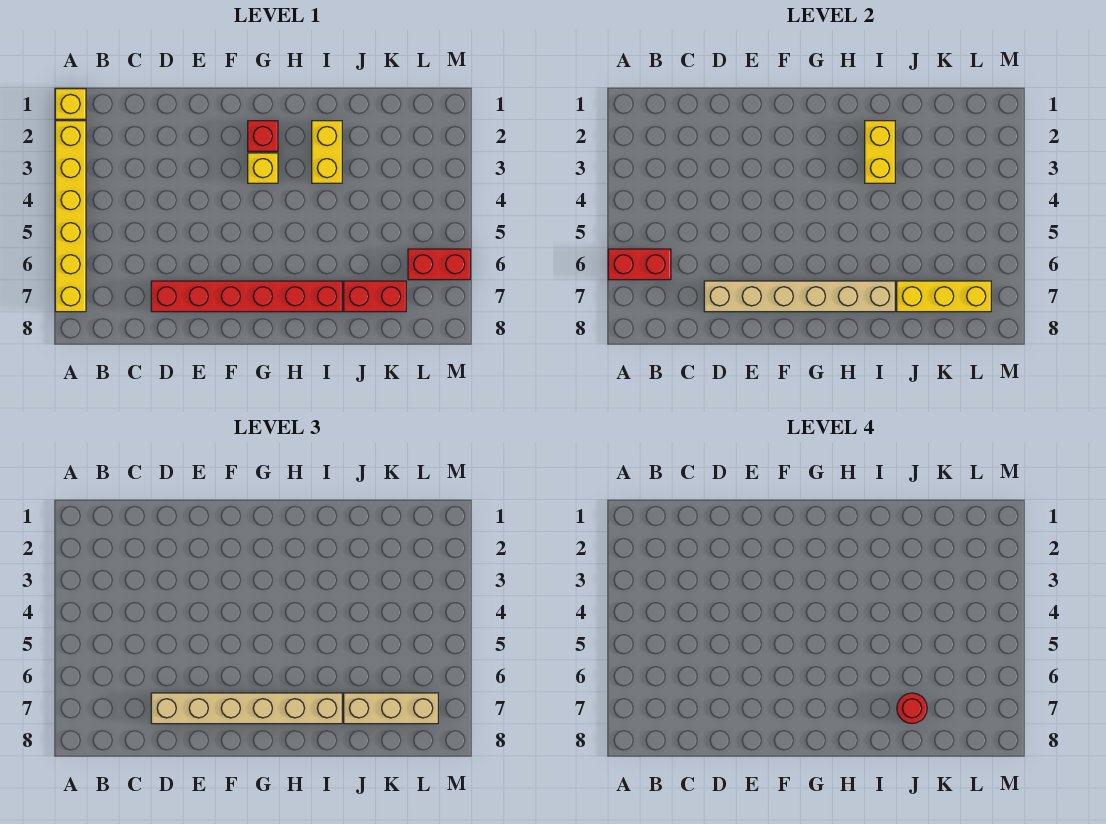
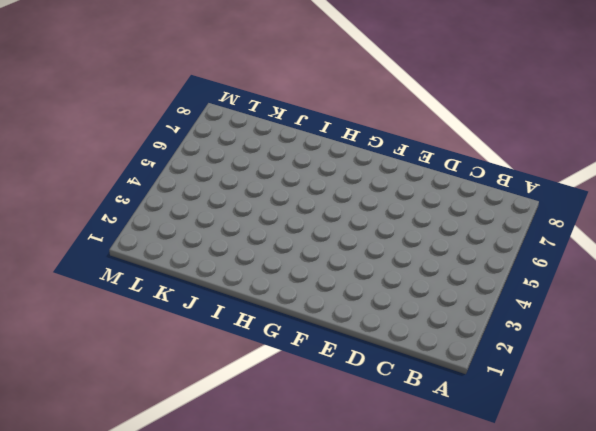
none -> yellow brick A1 level 1
none -> yellow brick A2:A7 level 1
none -> red brick D7:I7 level 1

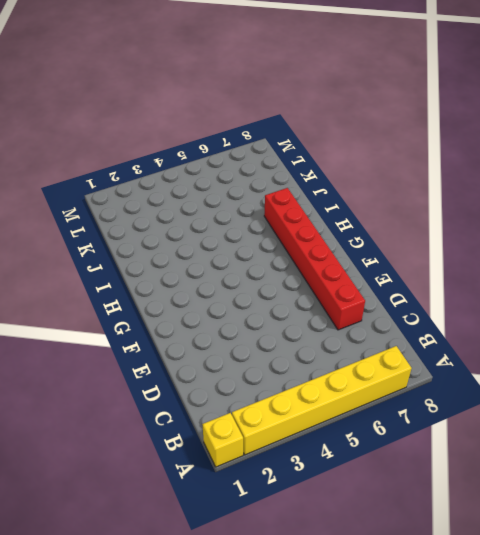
none -> red brick G2 level 1
none -> yellow brick G3 level 1
none -> yellow brick I2:I3 level 1

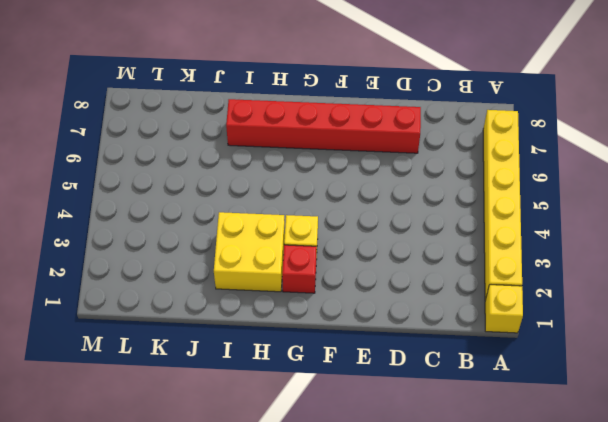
yellow brick H2:I3 level 1 -> yellow brick I2:I3 level 1
none -> red brick J7:K7 level 1
none -> red brick L6:M6 level 1
none -> red brick A6:B6 level 2

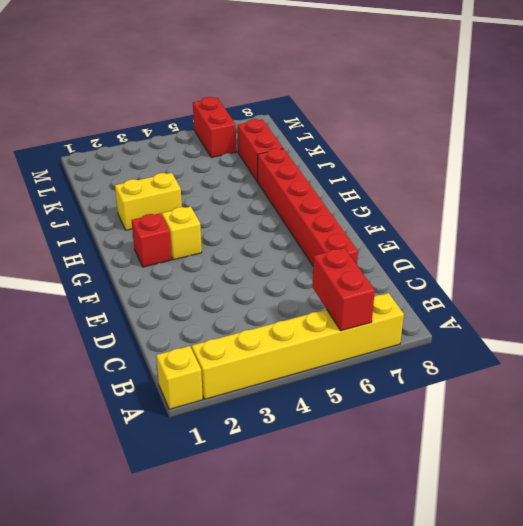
none -> tan brick D7:I7 level 2
none -> yellow brick I2:I3 level 2
none -> yellow brick J7:L7 level 2

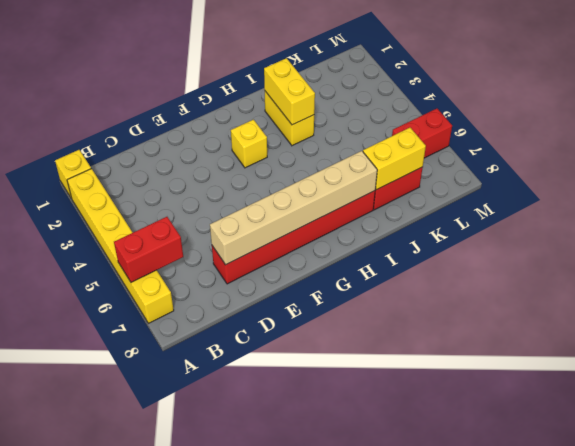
yellow brick J7:K7 level 2 -> yellow brick J7:L7 level 2
none -> red brick G2 level 1
none -> tan brick D7:I7 level 3
none -> tan brick J7:L7 level 3

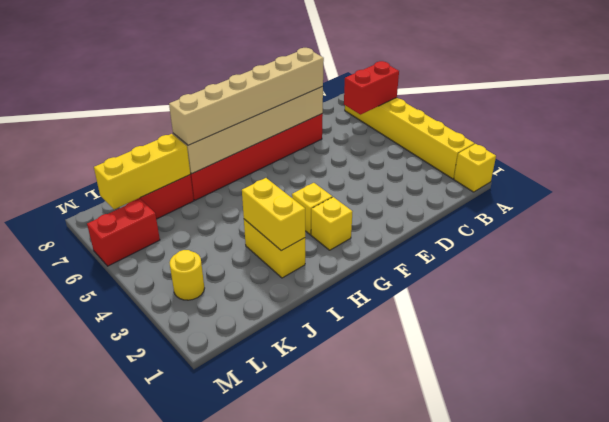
yellow brick G2 level 1 -> red brick G2 level 1
yellow round brick L3 level 1 -> none
none -> tan brick J7:L7 level 3
none -> red round brick J7 level 4

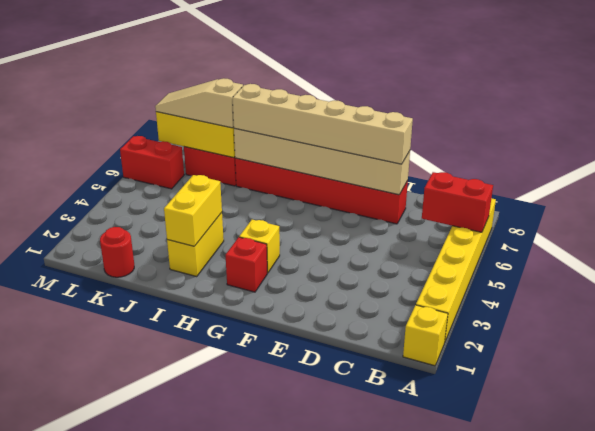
tan slope J7:L7 level 3 top J -> tan brick J7:L7 level 3
red round brick K1 level 1 -> red round brick J7 level 4

